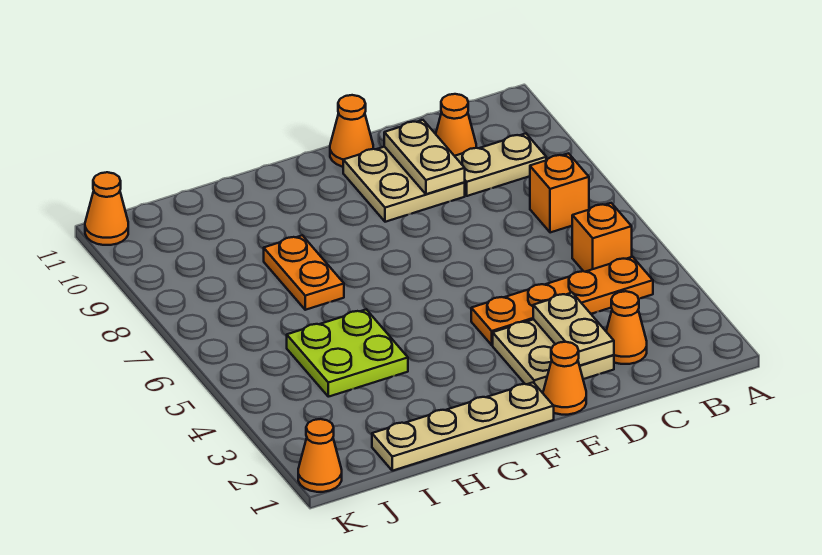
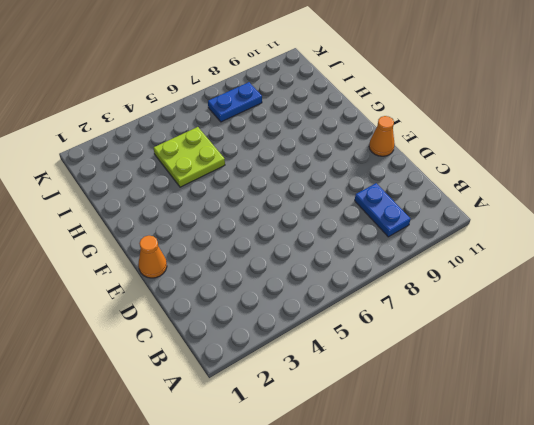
blue plate B9:C9 level 1 -> tan plate B9:C9 level 1
blue plate J7:J8 level 1 -> none
none -> orange plate B4:E4 level 1
none -> orange brick B5 level 1
none -> orange brick B7 level 1

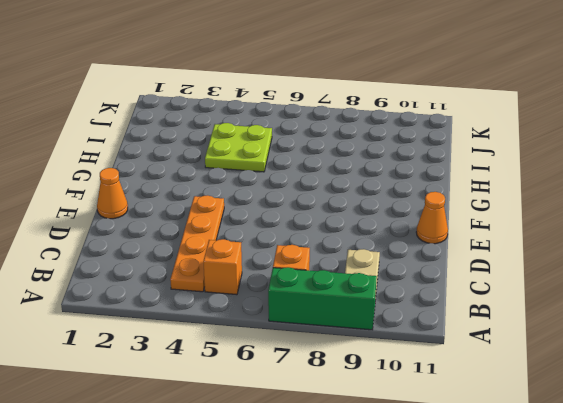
green brick A7:A9 level 1 -> none
none -> orange cone C2 level 1
none -> orange cone C10 level 1
none -> tan plate D2:E3 level 1

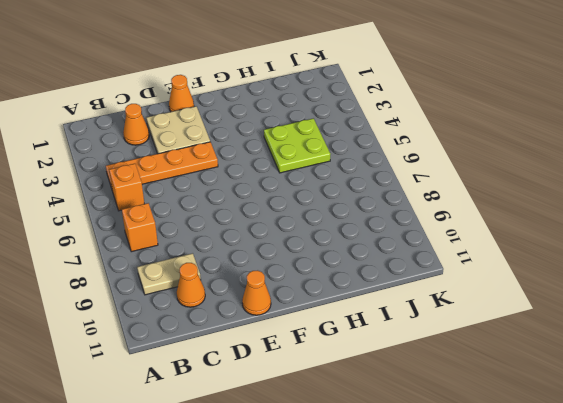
none -> tan plate D9:E10 level 1
none -> tan plate F1:I1 level 1
none -> orange plate H7:H8 level 1

